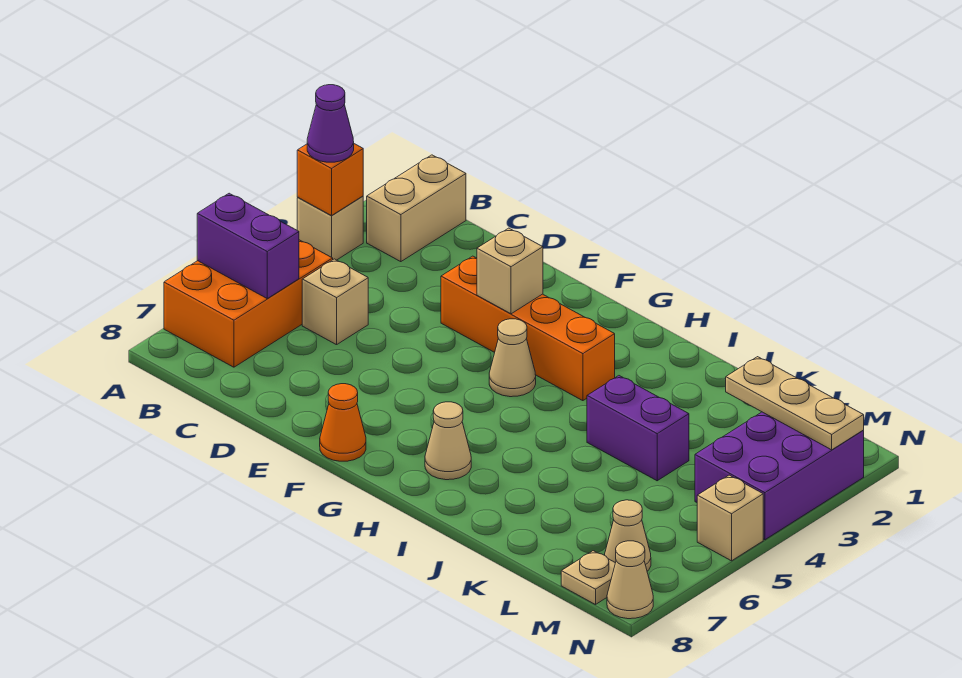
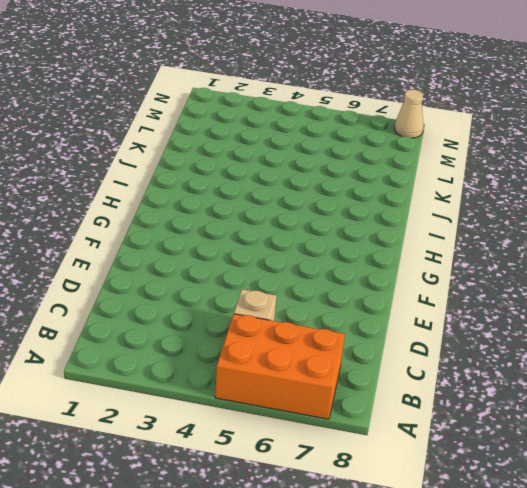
none -> tan brick A3 level 1
none -> tan brick B1:B2 level 1
none -> orange brick E3:H3 level 1

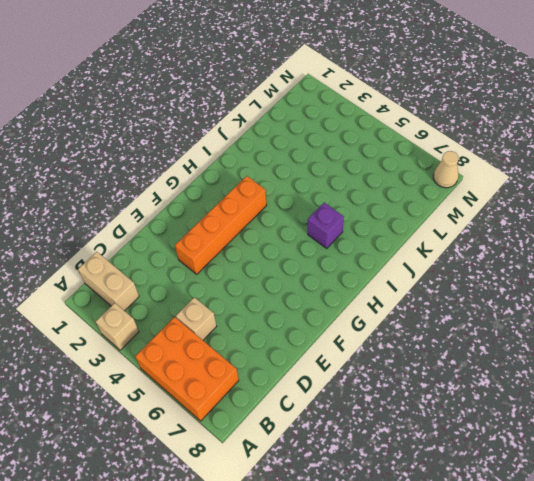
purple brick I6 level 1 -> none
none -> orange cone F8 level 1
none -> tan cone G4 level 1
none -> tan cone H7 level 1

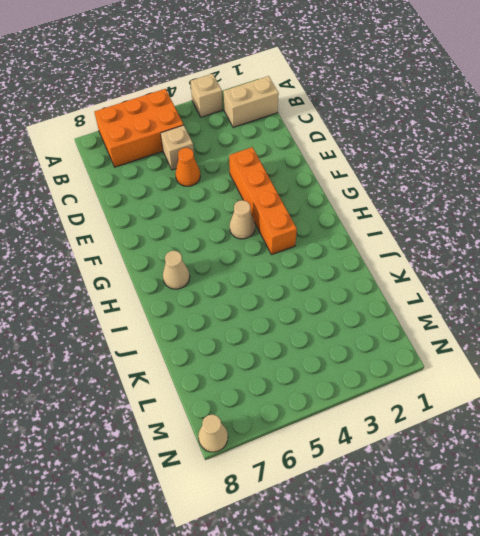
orange cone D5 level 1 -> orange cone F8 level 1
none -> purple brick J4:K4 level 1
none -> purple brick M2:N4 level 1
none -> tan cone M7 level 1

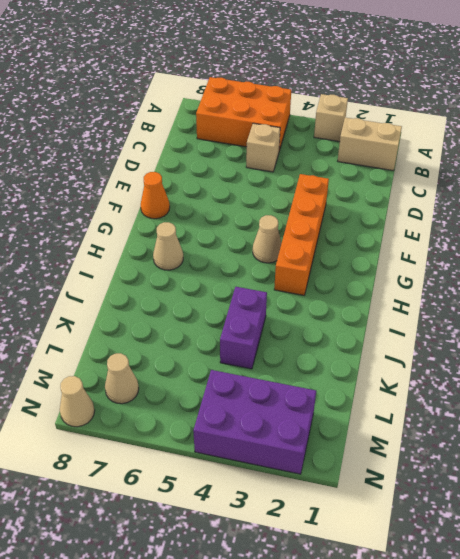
none -> tan plate M8 level 1
none -> tan brick N5 level 1
none -> orange brick A3 level 2

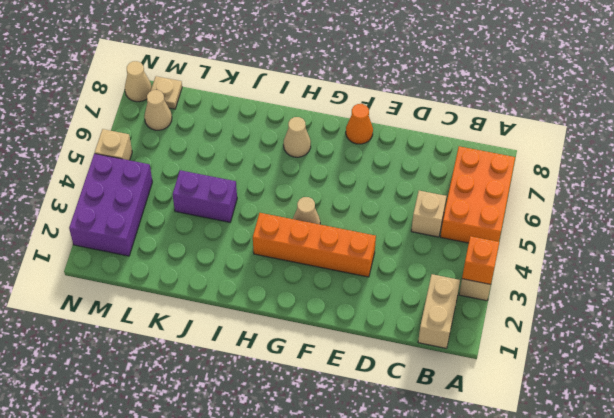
none -> purple brick A6:B6 level 2
none -> tan brick F3 level 2
none -> tan plate L2:N2 level 2

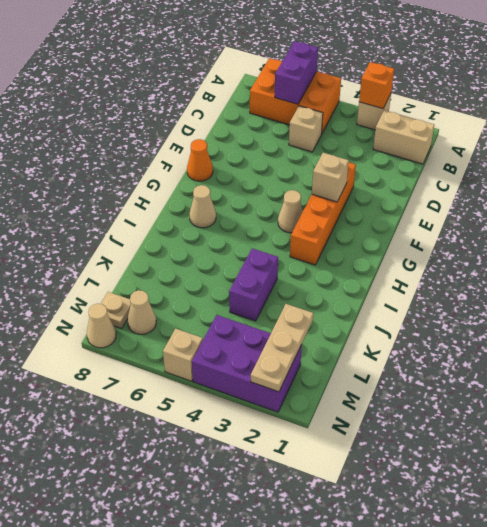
none -> purple cone A3 level 3

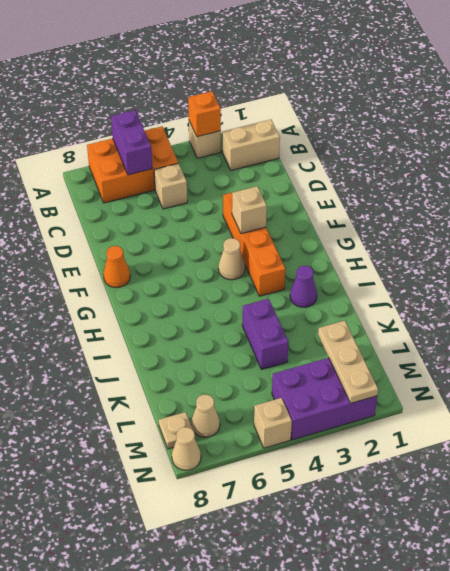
purple cone I2 level 1 -> purple cone A3 level 3
none -> tan cone H7 level 1

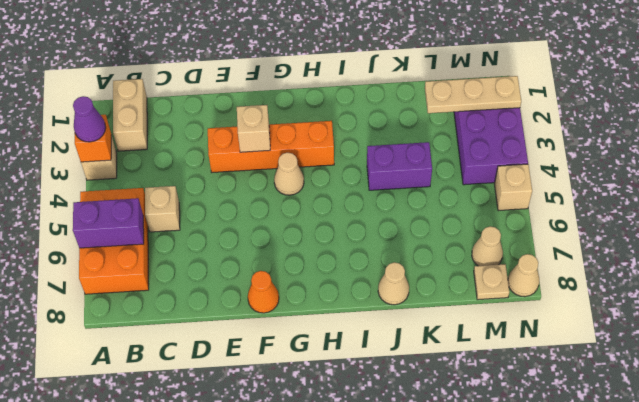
tan cone J8 level 1 -> tan cone H7 level 1

